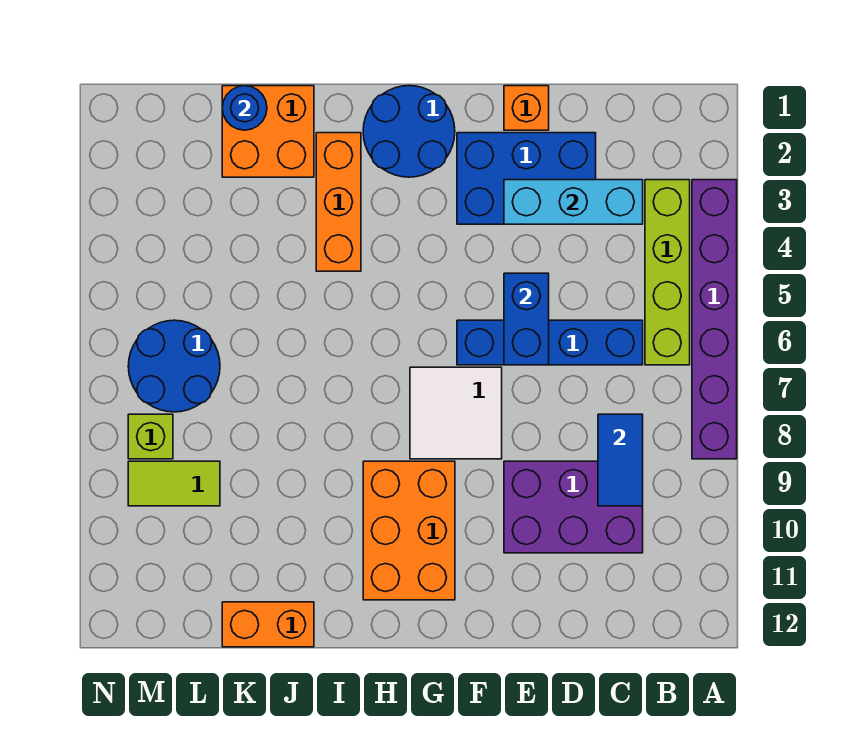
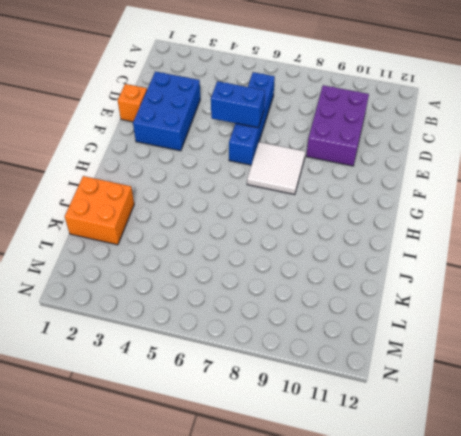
none -> purple brick A3:A8 level 1
none -> lime brick B3:B6 level 1
none -> blue round brick G1:H2 level 1

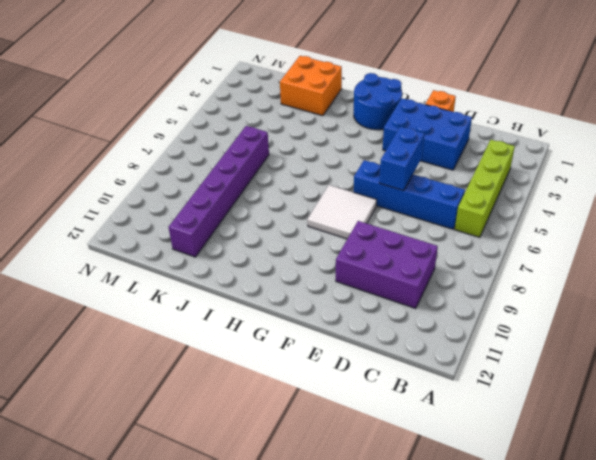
purple brick K6:K11 level 1 -> purple brick A3:A8 level 1
none -> orange brick G9:H11 level 1
none -> orange brick I2:I4 level 1
none -> orange brick J12:K12 level 1

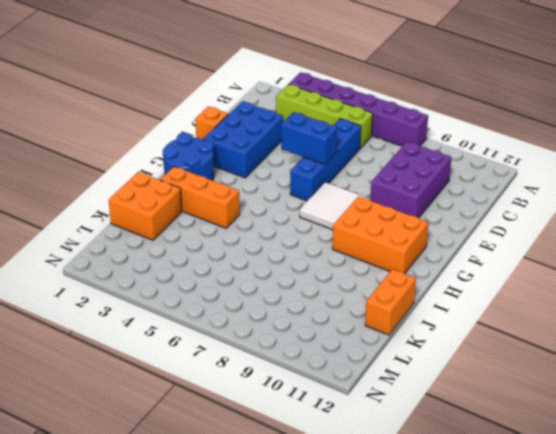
none -> blue round brick L6:M7 level 1
none -> lime tile L9:M9 level 1
none -> lime brick M8 level 1

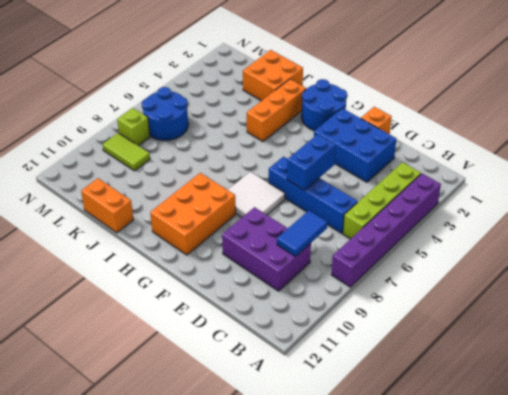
none -> cyan brick C3:E3 level 2
none -> blue round brick K1 level 2

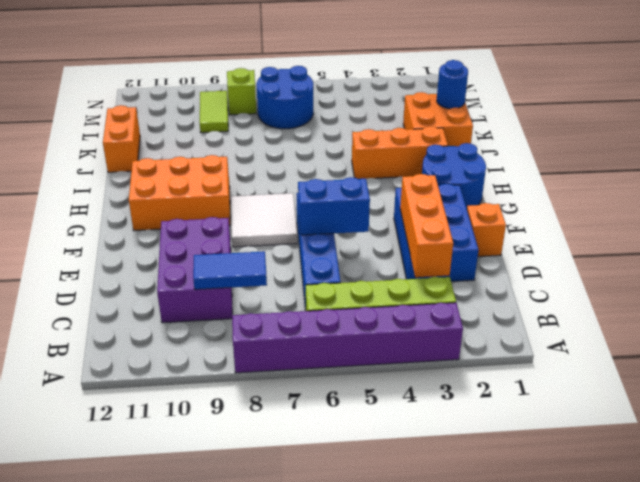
orange brick C3:E3 level 2 -> cyan brick C3:E3 level 2

